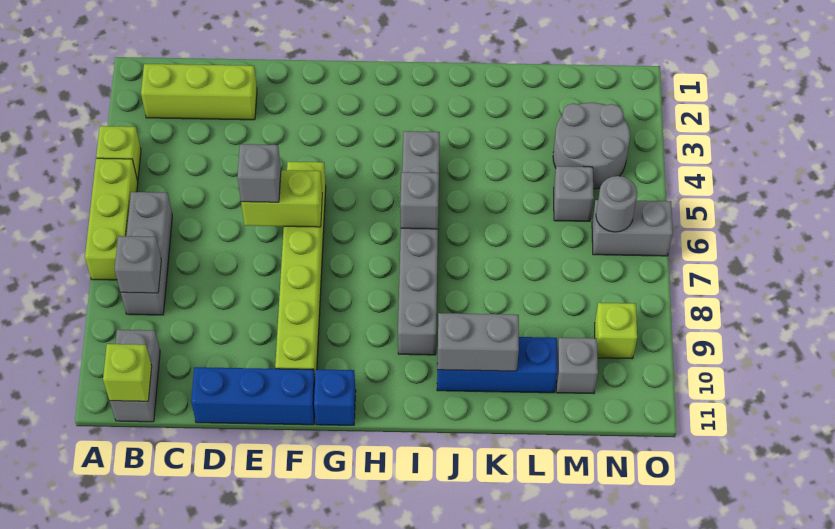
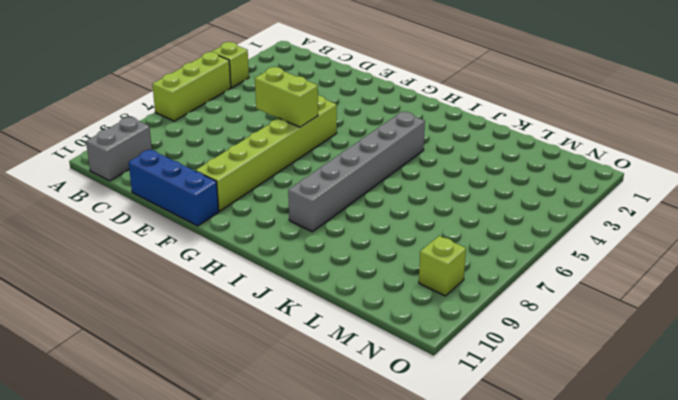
none -> lime brick B2:D2 level 1
none -> grey brick B6:B8 level 1
none -> blue brick G11 level 1

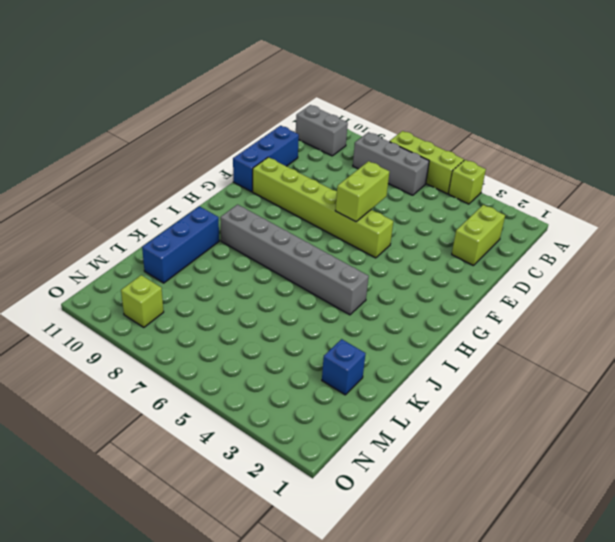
lime brick C2:D2 level 1 -> lime brick B2:D2 level 1
blue brick L2 level 1 -> blue brick G11 level 1
none -> grey round brick M3:N4 level 1
none -> grey brick M5 level 1
none -> grey brick M10 level 1

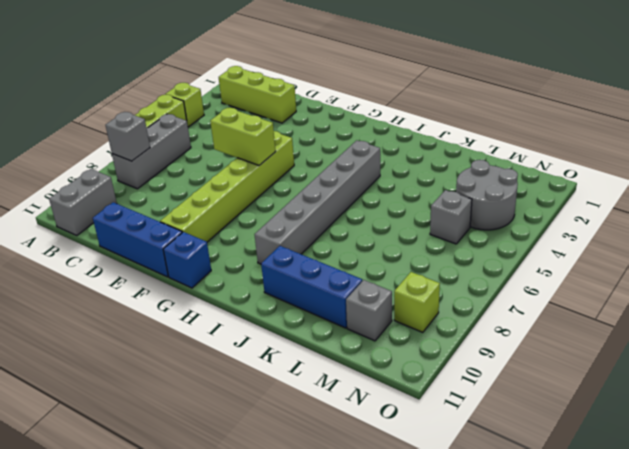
none -> grey brick N6:O6 level 1
none -> lime brick B11 level 2
none -> grey brick I6 level 2

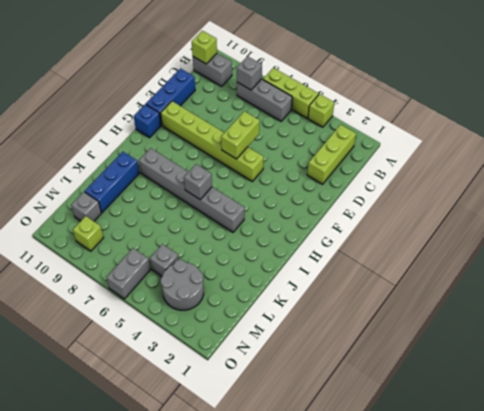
none -> grey brick J10:K10 level 2
none -> grey round brick N6 level 2
none -> grey brick E6 level 3

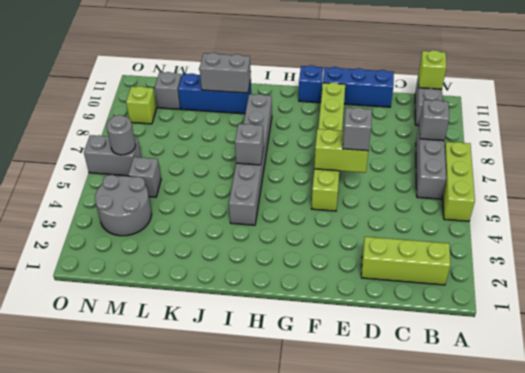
none -> lime brick A4 level 1

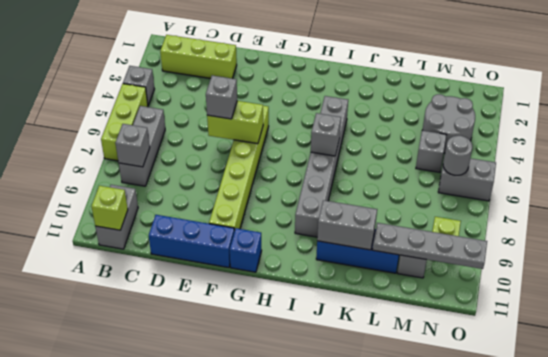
grey brick A4 level 1 -> lime brick A4 level 1
grey plate L10:O10 level 2 -> none

